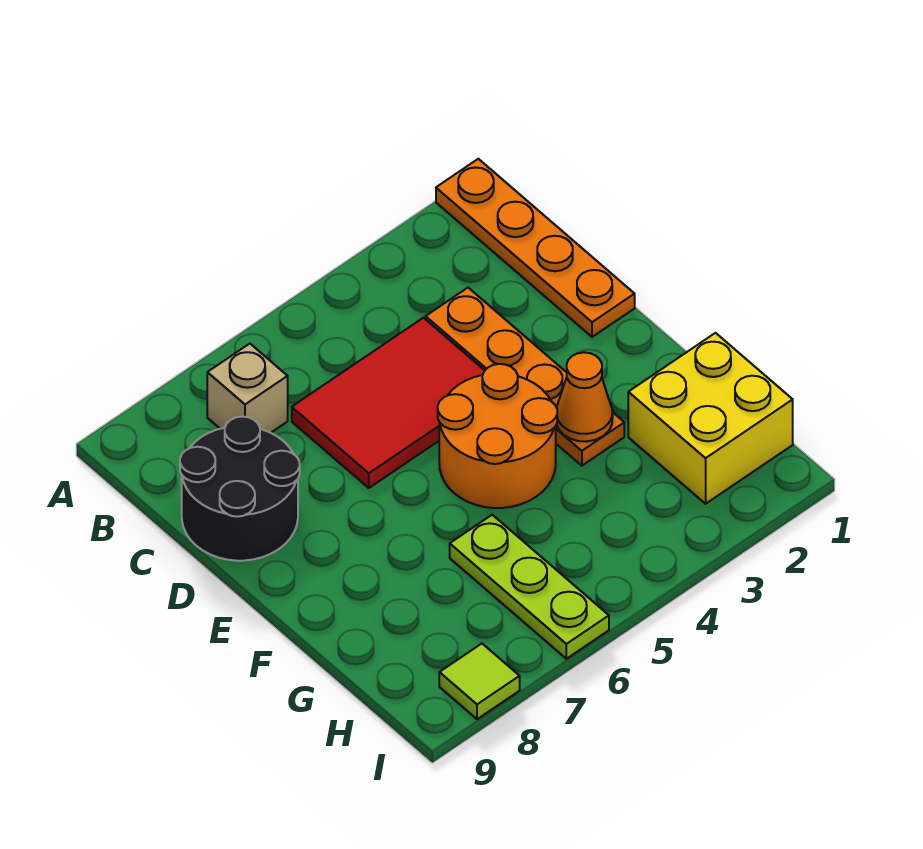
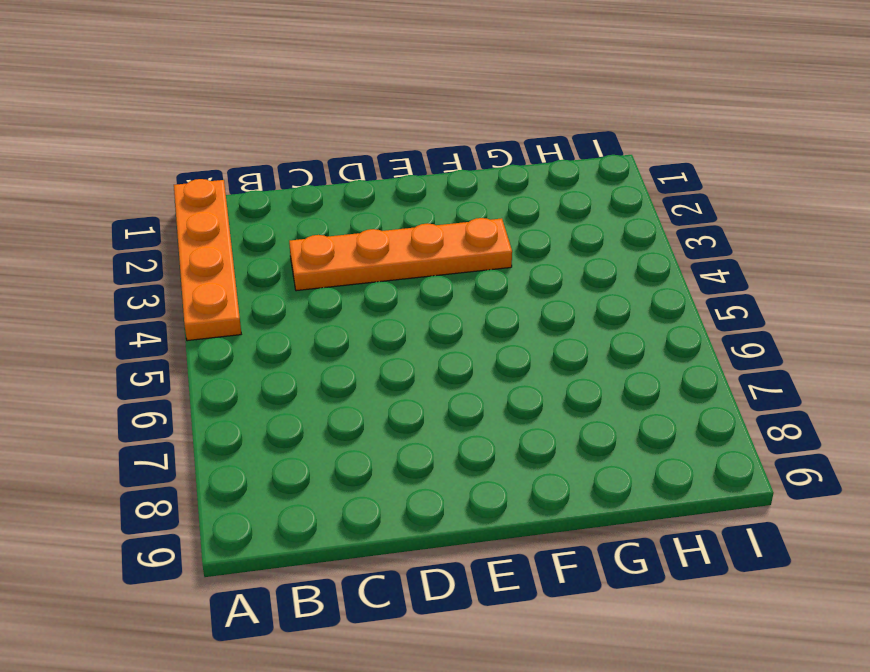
orange plate A1:A4 level 1 -> orange plate A1:D1 level 1
none -> tan brick B7 level 1
none -> red tile C4:D6 level 1

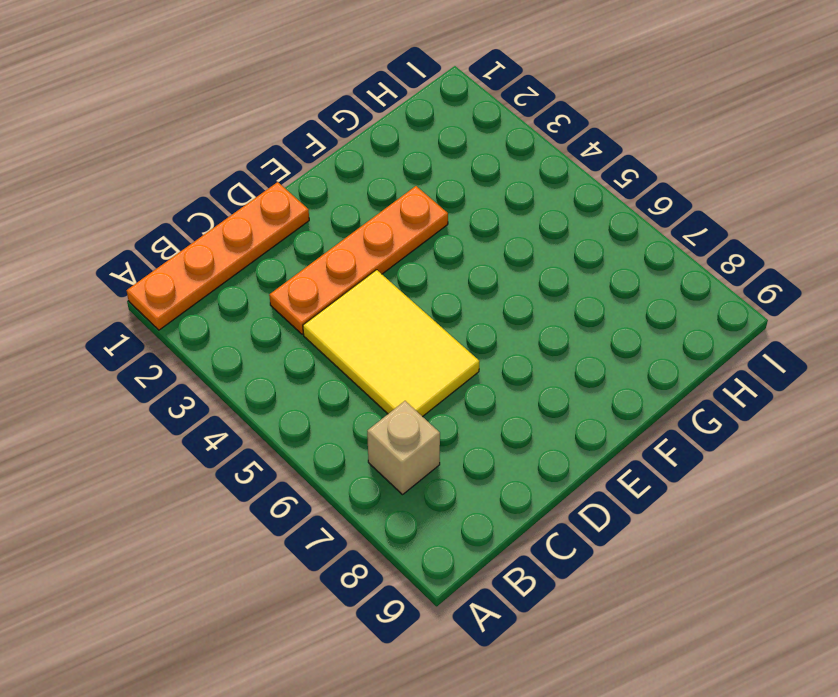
yellow tile C4:D6 level 1 -> red tile C4:D6 level 1
none -> black round brick C8:D9 level 1
none -> orange round brick E4:F5 level 1

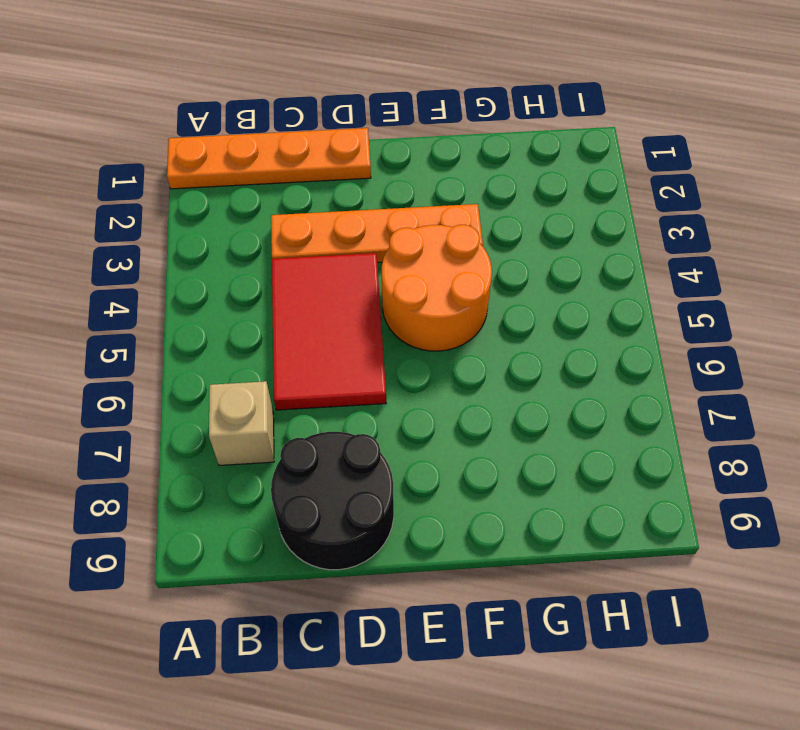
none -> yellow brick G1:H2 level 1
none -> lime plate G6:I6 level 1

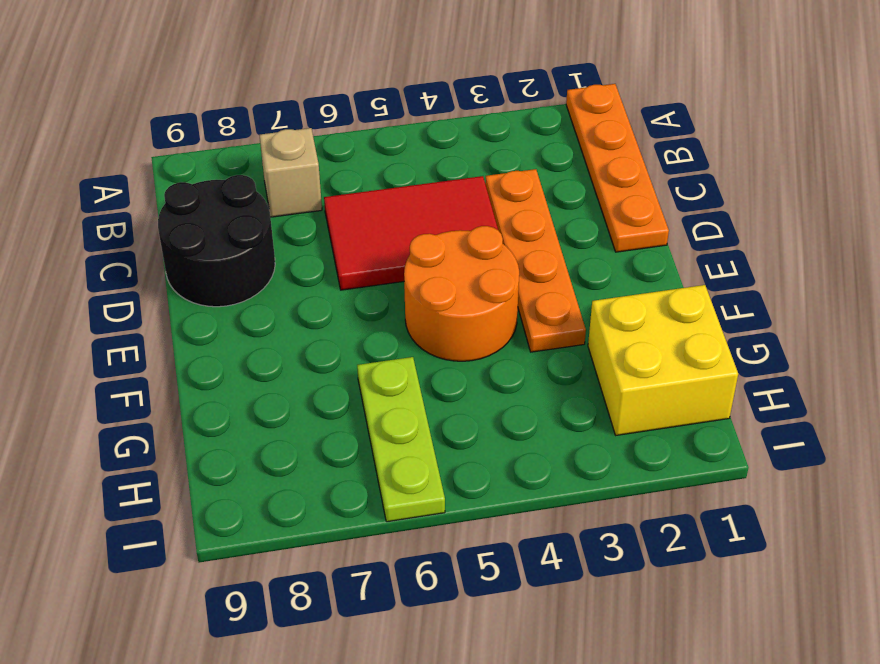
none -> lime tile I8 level 1
none -> orange cone F3 level 2

